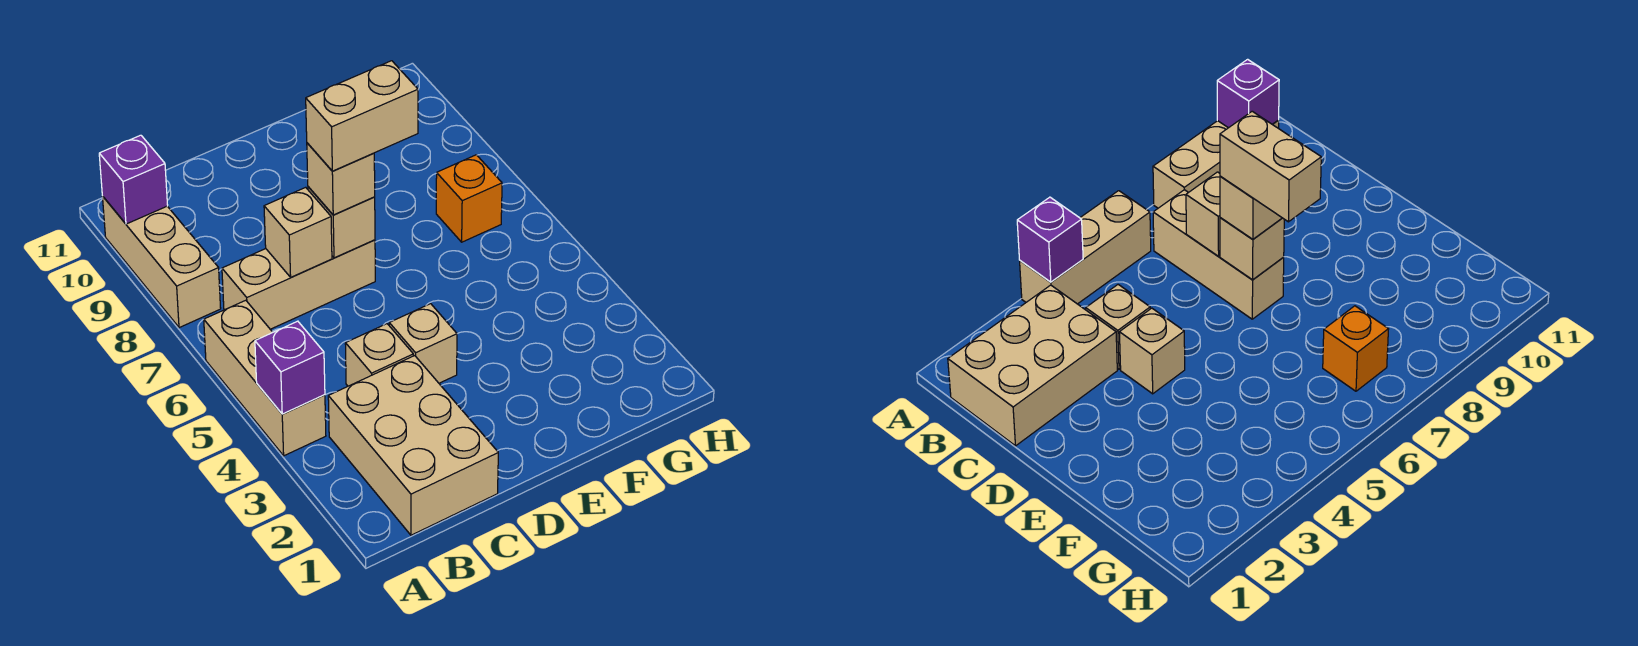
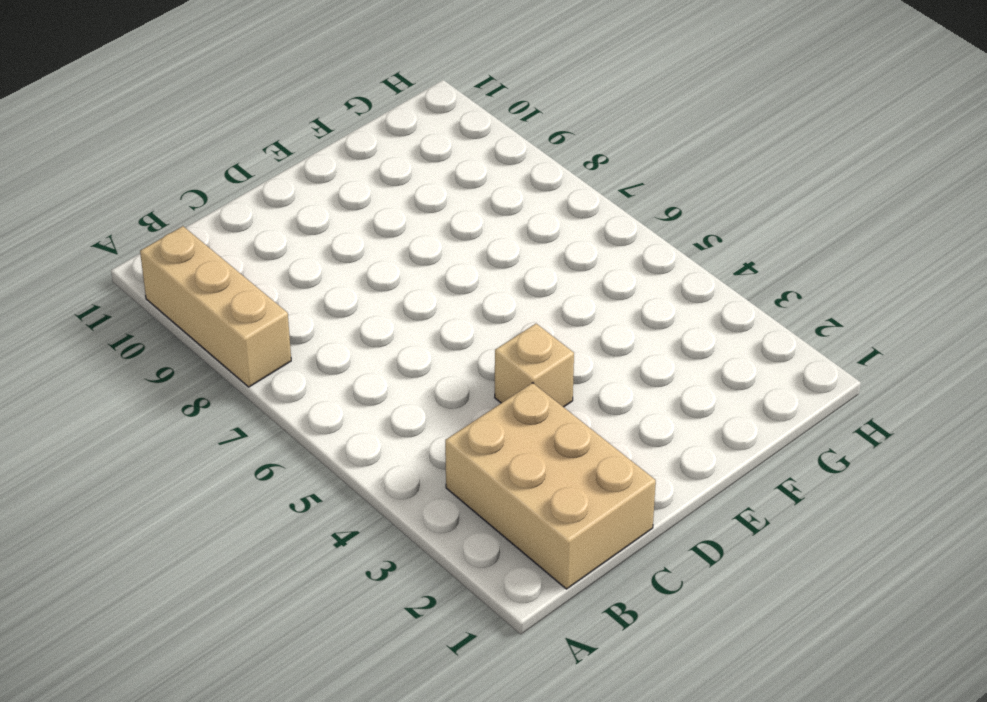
none -> tan brick A4:A6 level 1
none -> tan brick B7:D7 level 1
none -> tan brick C4 level 1

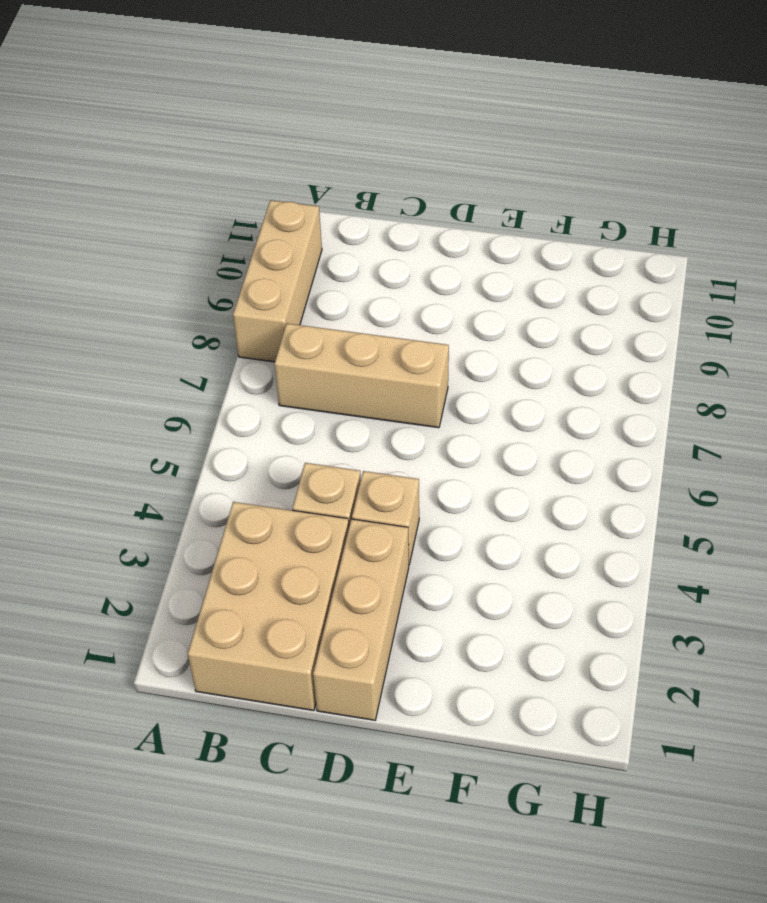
tan brick D1:D3 level 1 -> tan brick A4:A6 level 1
none -> orange brick G7 level 1
none -> purple brick A4 level 2
none -> purple brick A10 level 2

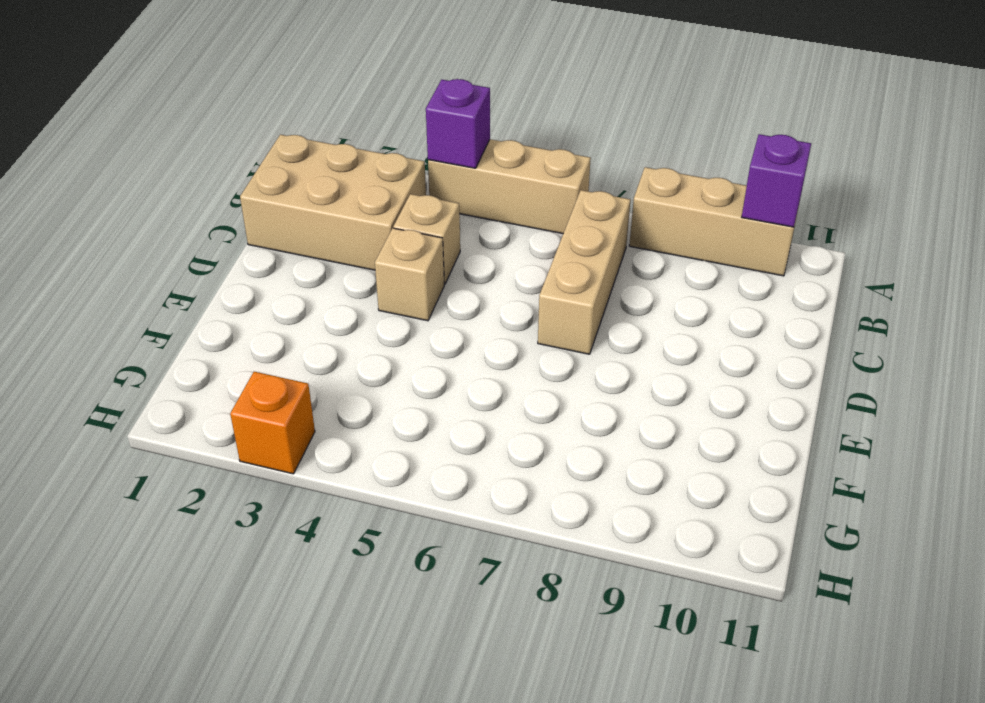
orange brick H3 level 1 -> orange brick G7 level 1
none -> tan brick C7 level 2
none -> tan brick D7 level 2
none -> tan brick D7 level 3

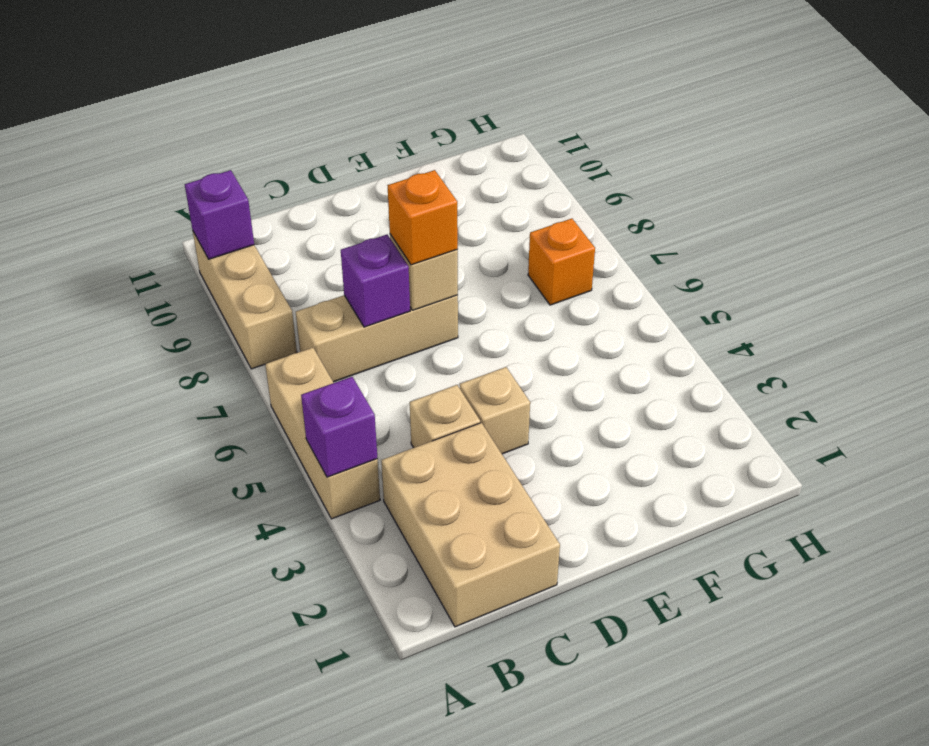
purple brick C7 level 2 -> tan brick C7 level 2
orange brick D7 level 3 -> tan brick D7 level 3
none -> tan brick D7:E7 level 4

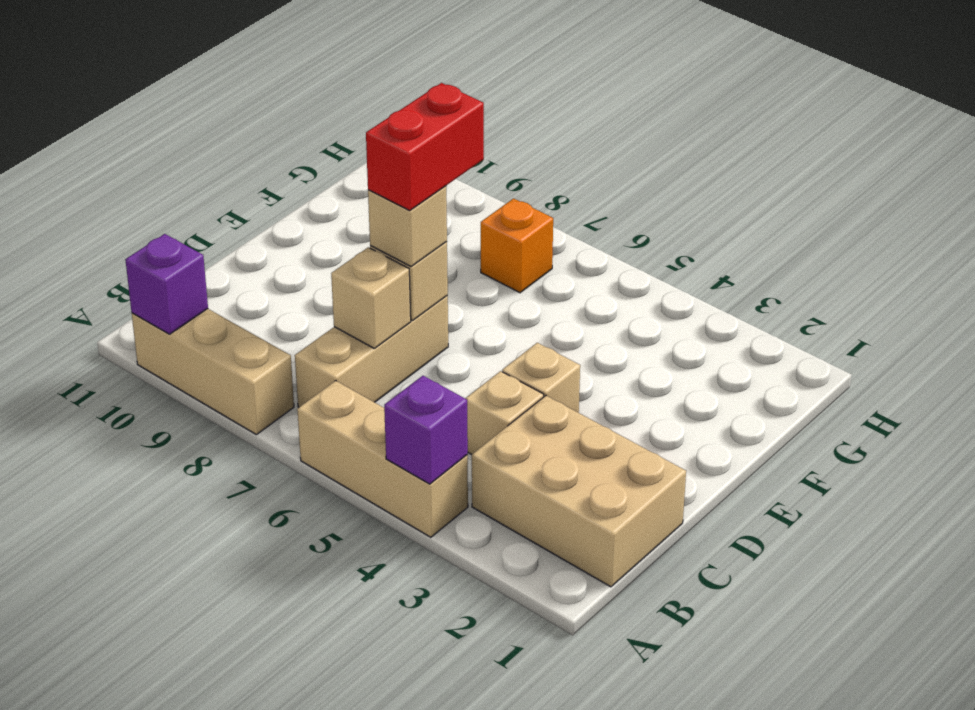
red brick D7:E7 level 4 -> tan brick D7:E7 level 4

